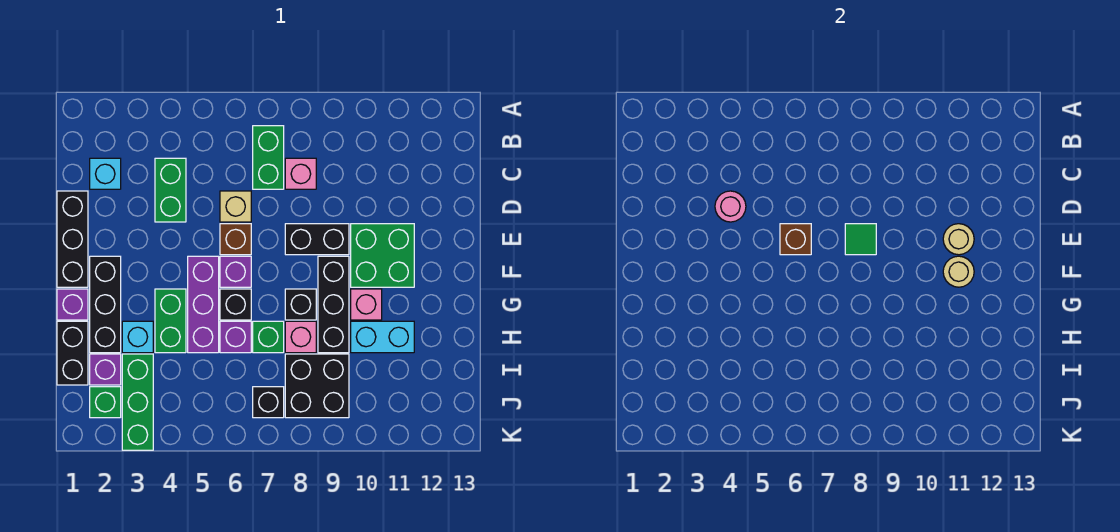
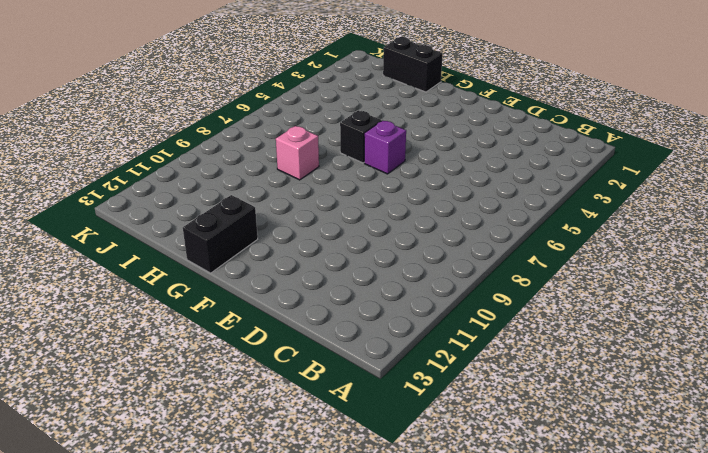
black brick G12:G13 level 1 -> black brick E8:E9 level 1
none -> green brick B7:C7 level 1
none -> cyan brick C2 level 1
none -> green brick C4:D4 level 1
none -> pink brick C8 level 1

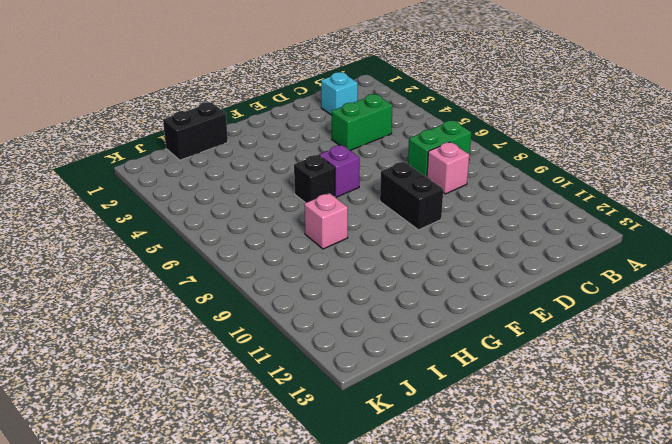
none -> black brick D1:F1 level 1
none -> tan brick D6 level 1
none -> brown brick E6 level 1
none -> green brick E10:F11 level 1

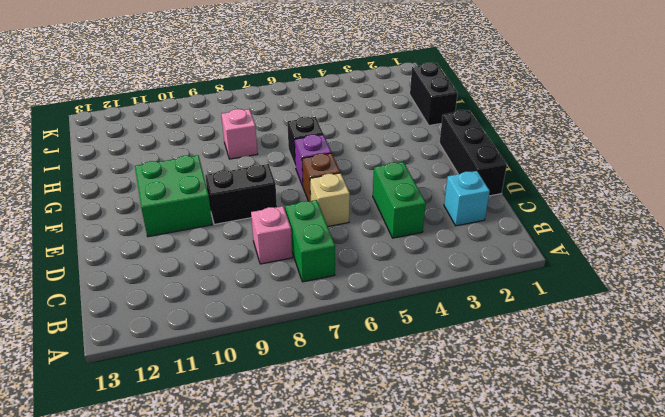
none -> black brick F2:H2 level 1
none -> purple brick F5:H5 level 1
none -> black brick F9:H9 level 1
none -> purple brick G1 level 1

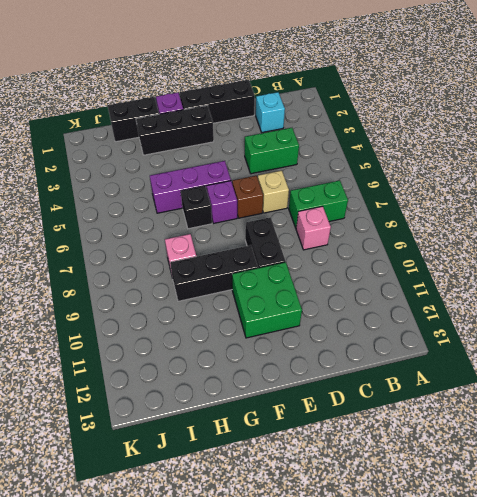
none -> green brick G4:H4 level 1
none -> black brick G8 level 1
none -> pink brick G10 level 1
none -> cyan brick H3 level 1

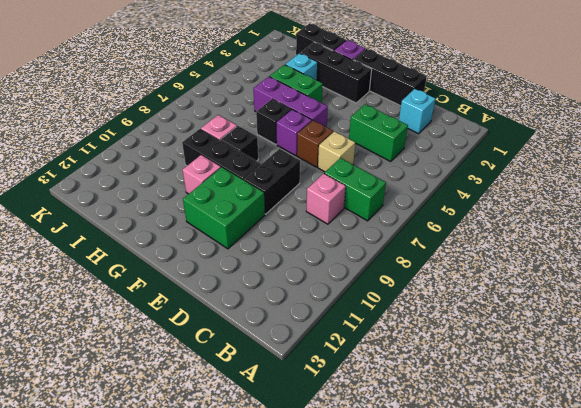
none -> purple brick H6 level 1
none -> green brick H7 level 1
none -> cyan brick H10:H11 level 1
none -> purple brick I2 level 1

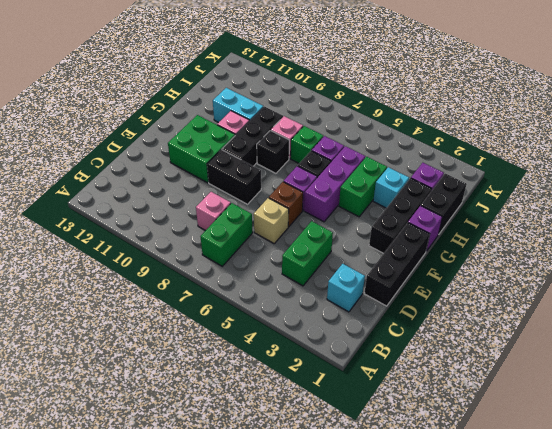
none -> green brick I3:K3 level 1
none -> black brick I8:J9 level 1
none -> green brick J2 level 1
none -> black brick J7 level 1

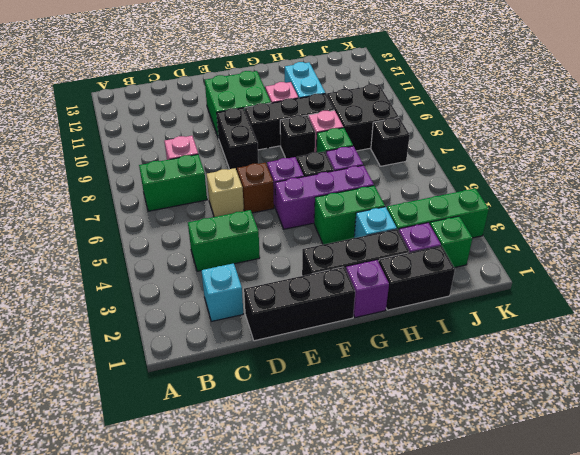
none -> pink round brick D4 level 2
none -> brown brick E6 level 2
none -> green tile E8 level 2
none -> tan round brick E11 level 2

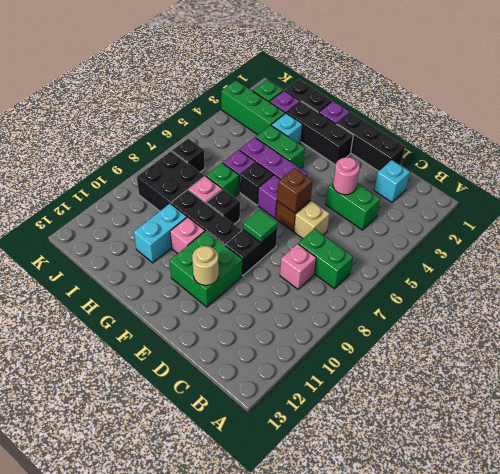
none -> tan round brick F11 level 2

